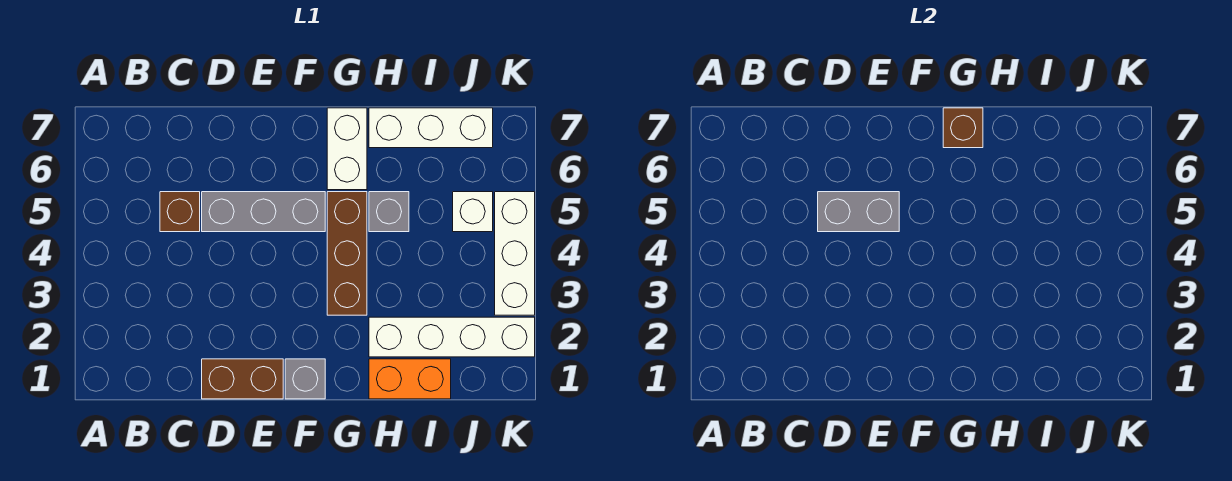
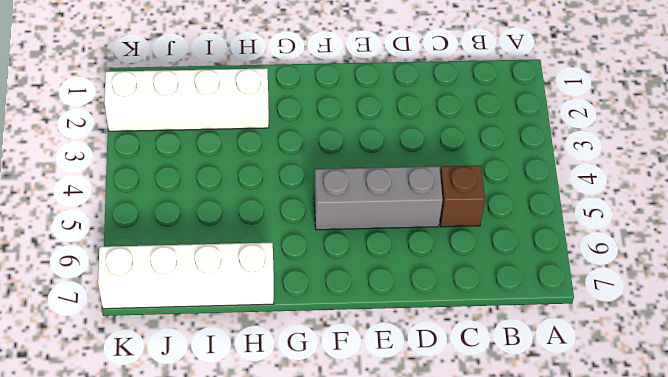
white brick H7:K7 level 1 -> white brick H7:J7 level 1
none -> brown brick D1:E1 level 1
none -> grey brick F1 level 1
none -> brown brick G3:G5 level 1

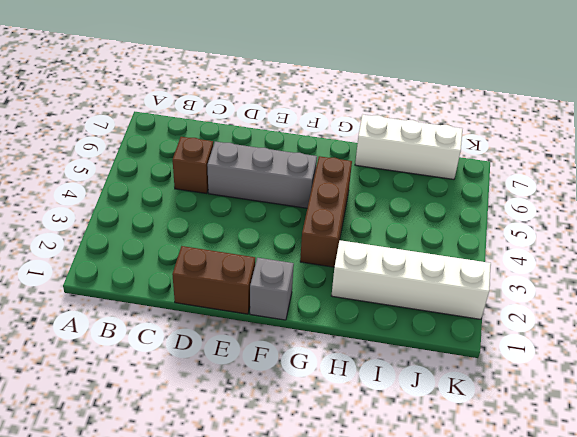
none -> white brick G6:G7 level 1
none -> orange brick H1:I1 level 1
none -> grey brick H5 level 1

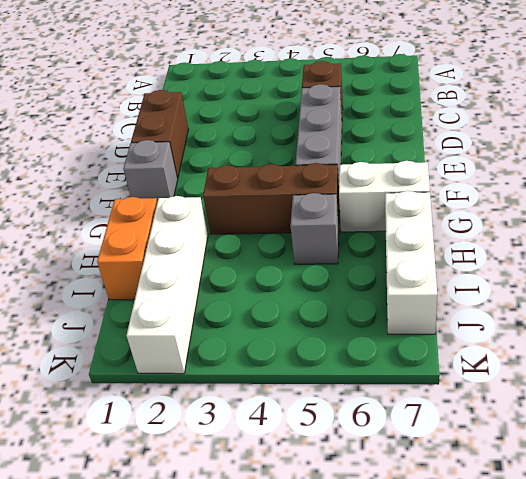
none -> white brick J5 level 1
none -> white brick K3:K5 level 1
none -> grey brick D5:E5 level 2

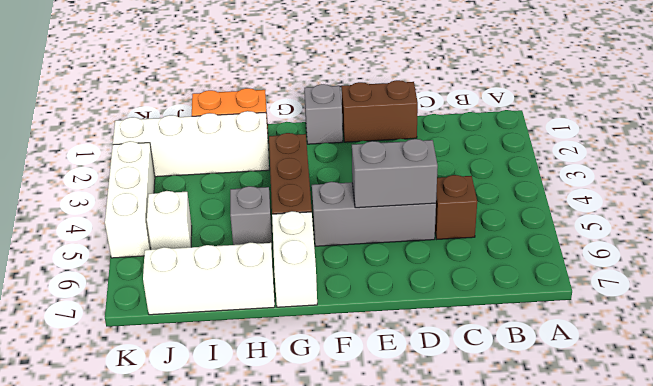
none -> brown brick G7 level 2

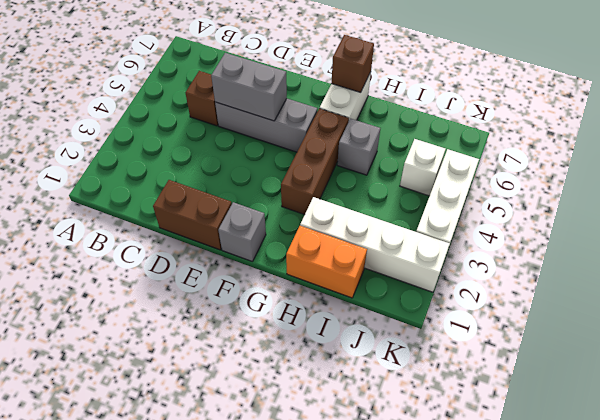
none -> white brick H7:J7 level 1

